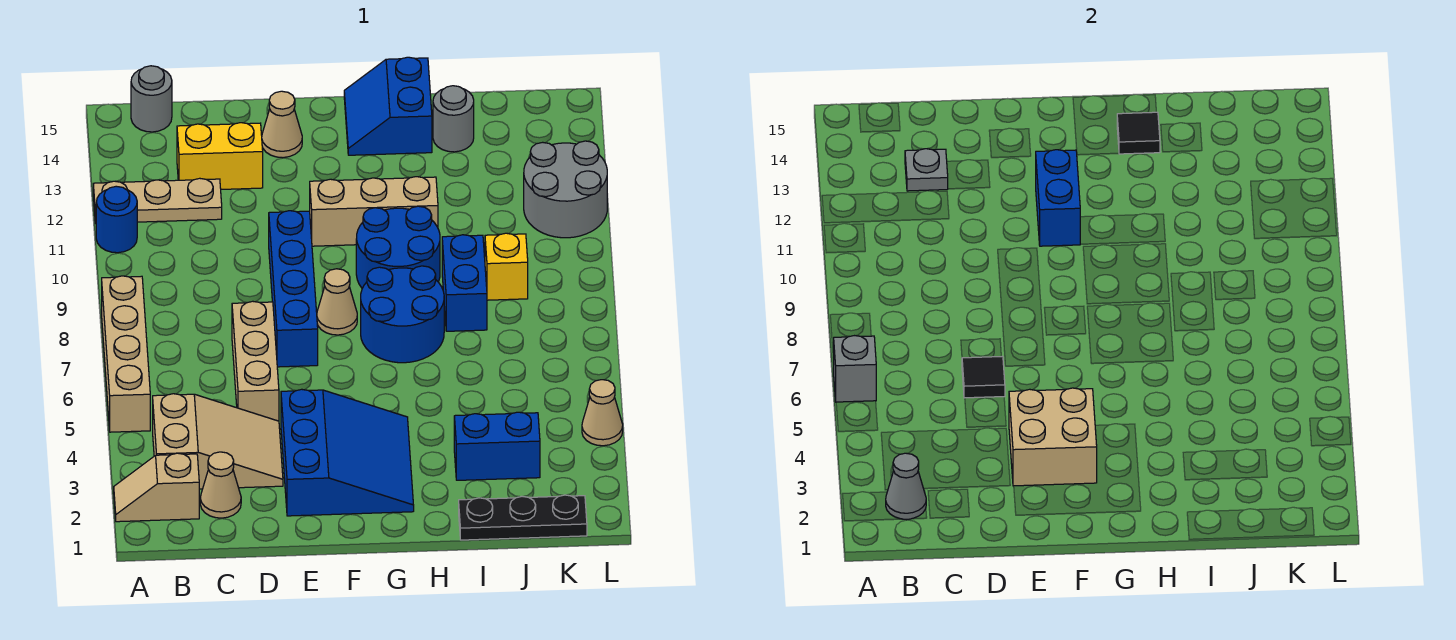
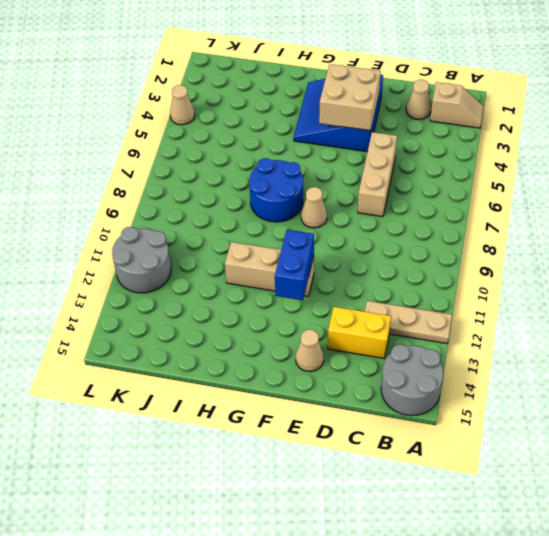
grey round brick A14:B15 level 1 -> grey round brick B15 level 1
none -> tan brick A5:A8 level 1
none -> blue round brick A11 level 1
none -> tan slope B3:D4 level 1 top B
none -> blue brick E7:E10 level 1

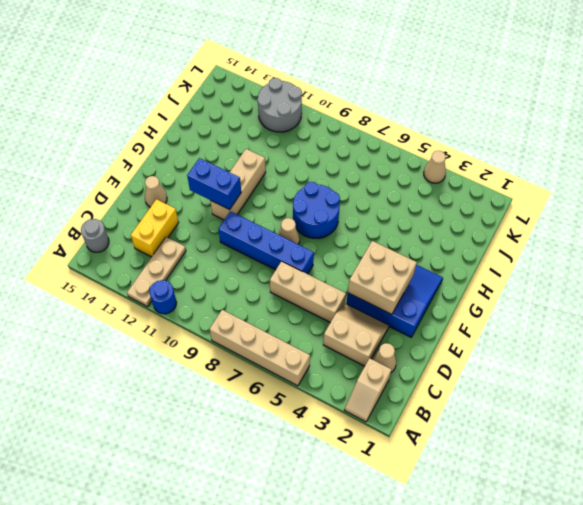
tan slope C3:D4 level 1 top C -> tan slope B3:D4 level 1 top B
none -> blue round brick G9:H10 level 1
none -> blue slope G14:H15 level 1 top H
none -> black plate I1:K1 level 1
none -> blue brick I3:J3 level 1

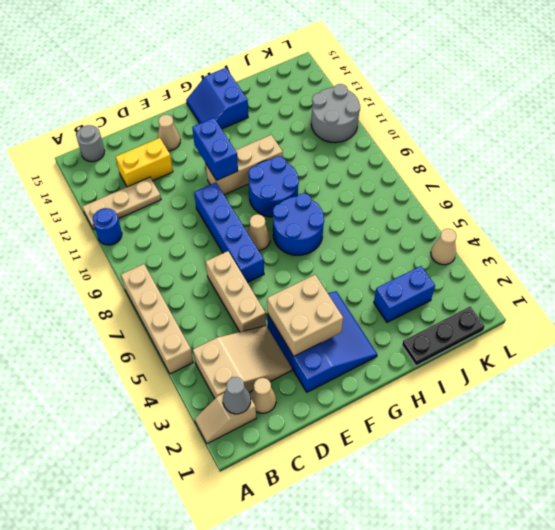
none -> blue brick I8:I9 level 1
none -> grey round brick I14 level 1
none -> yellow brick J9 level 1
none -> grey brick A6 level 2

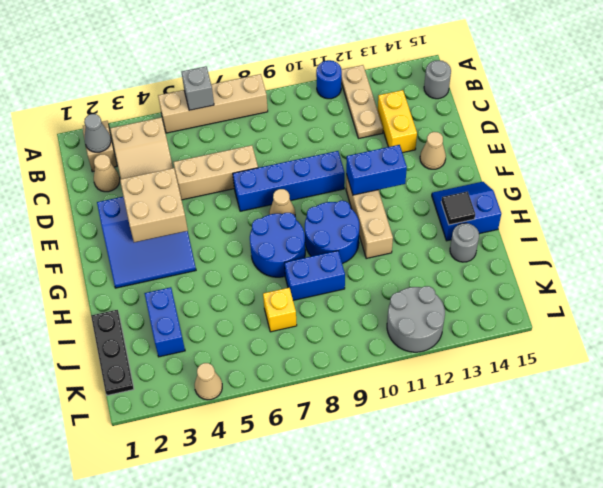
yellow brick J7 level 1 -> yellow brick J9 level 1
none -> grey plate C13 level 2
none -> black tile D6 level 2

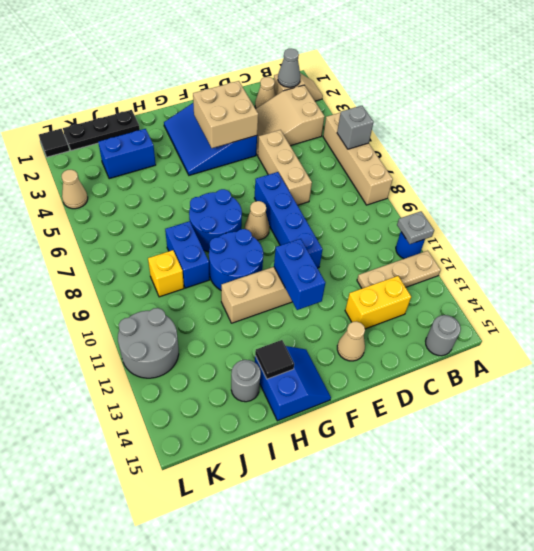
grey plate A11 level 2 -> grey plate C13 level 2
black tile L1 level 1 -> black tile D6 level 2

